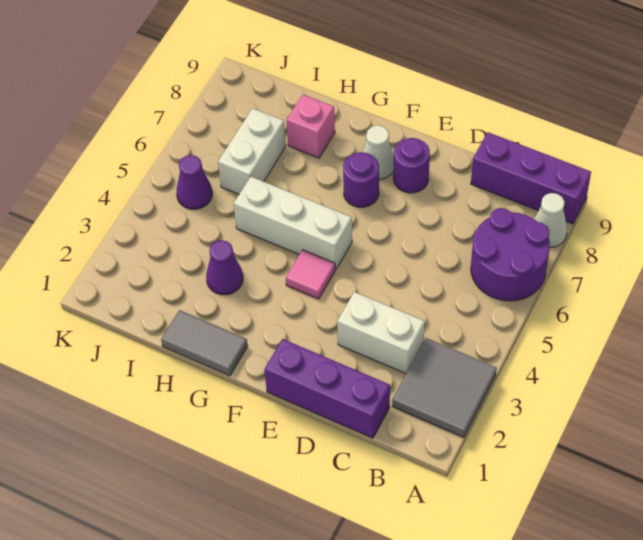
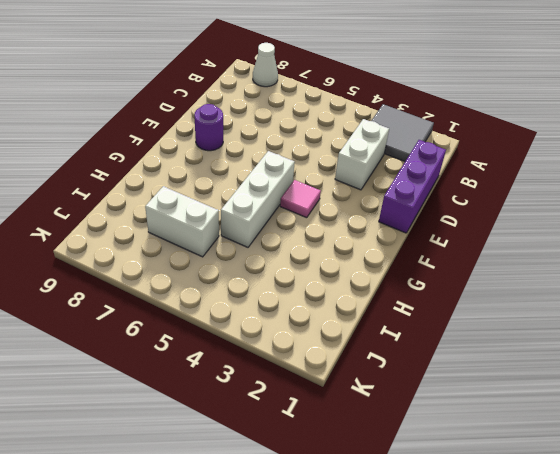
none -> purple round brick A6:B7 level 1
none -> purple brick A9:C9 level 1
none -> purple round brick F7 level 1

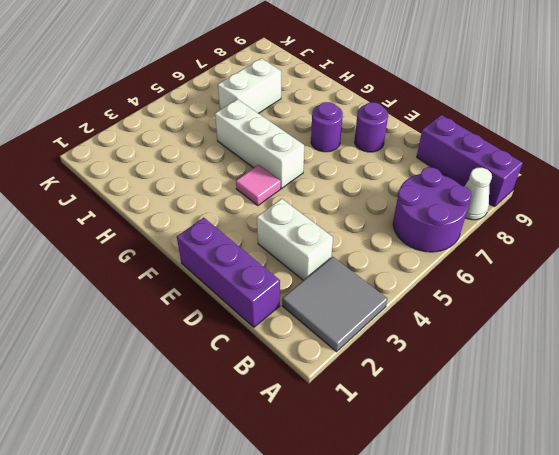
none -> white cone F8 level 1
none -> grey tile G1:H1 level 1
none -> purple cone H3 level 1

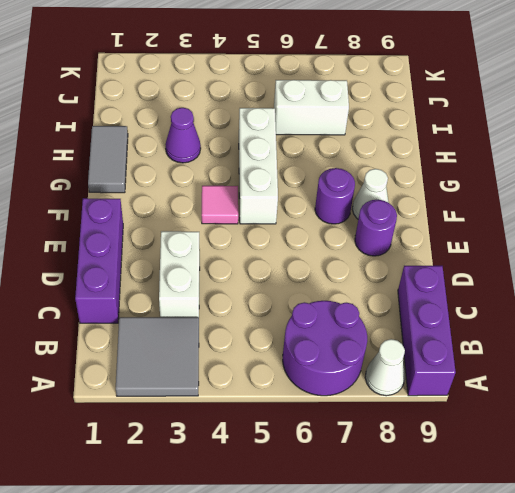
none -> pink brick H8 level 1
none -> purple cone J5 level 1

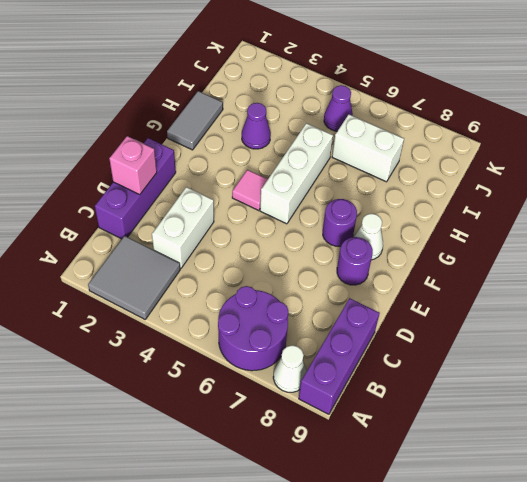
pink brick D1 level 2 -> pink brick H8 level 1

